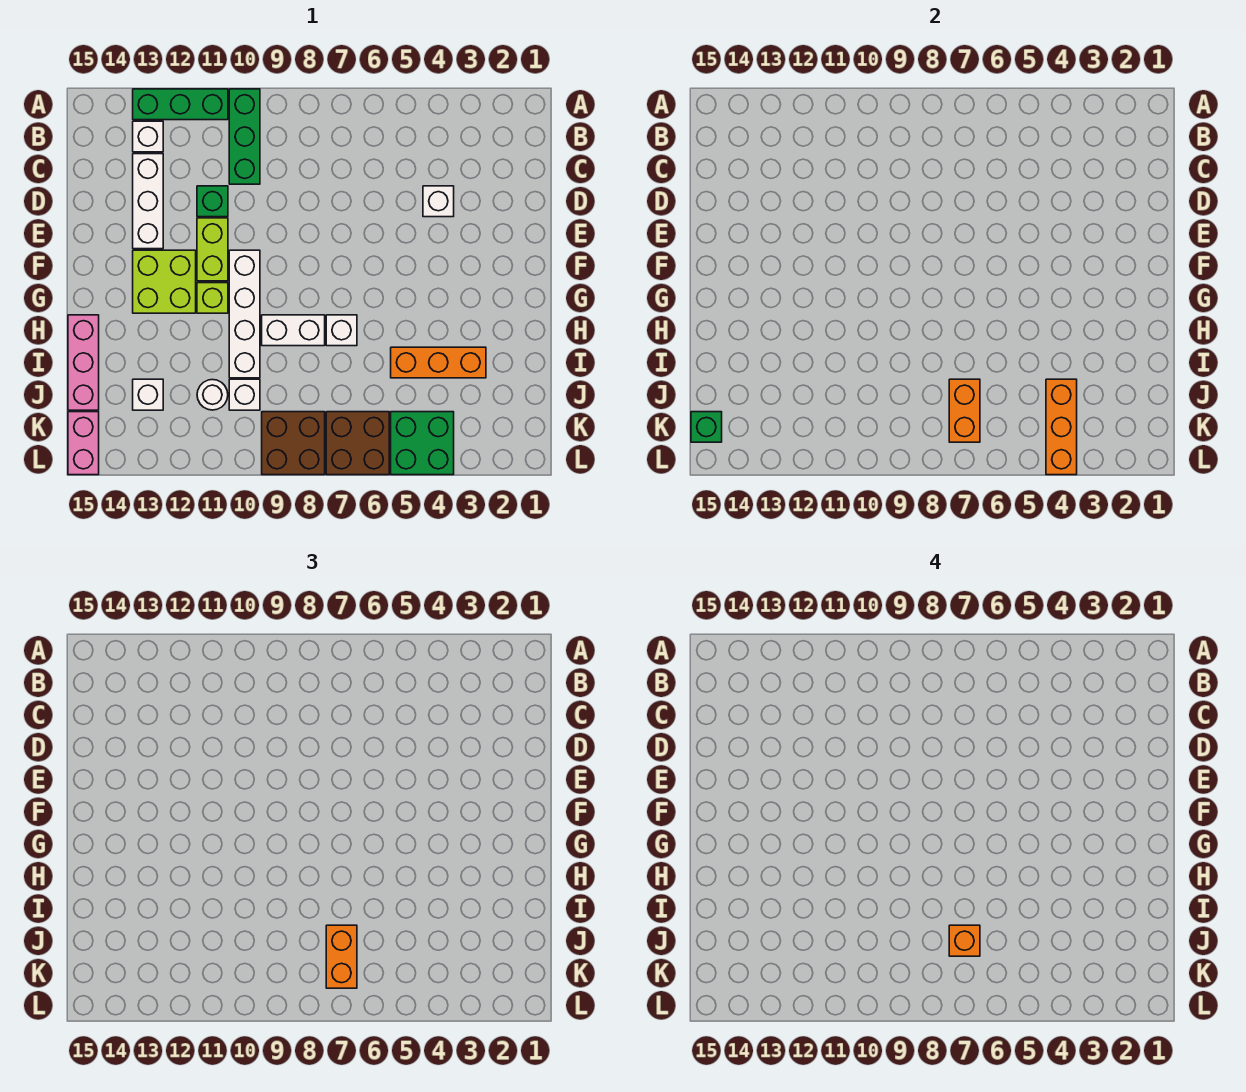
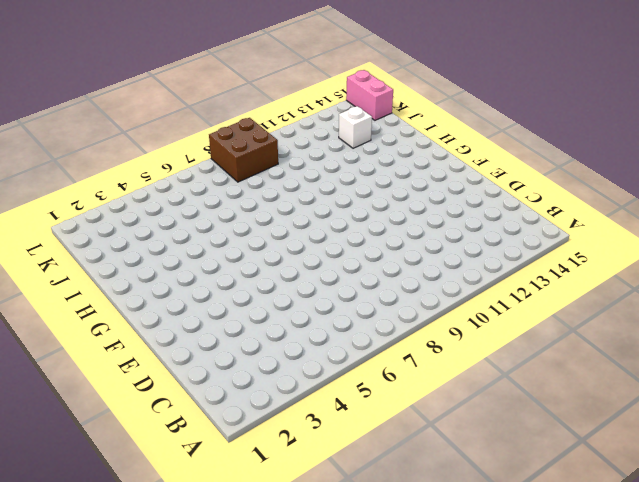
none -> green brick A10:C10 level 1
none -> green brick A11:A13 level 1
none -> white brick B13 level 1

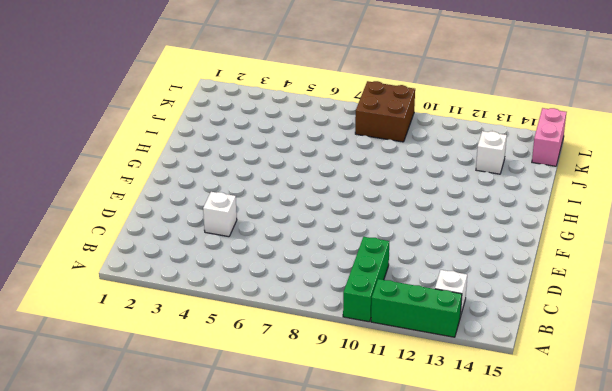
none -> white brick C13:E13 level 1
none -> green brick D11 level 1
none -> lime brick E11:F11 level 1

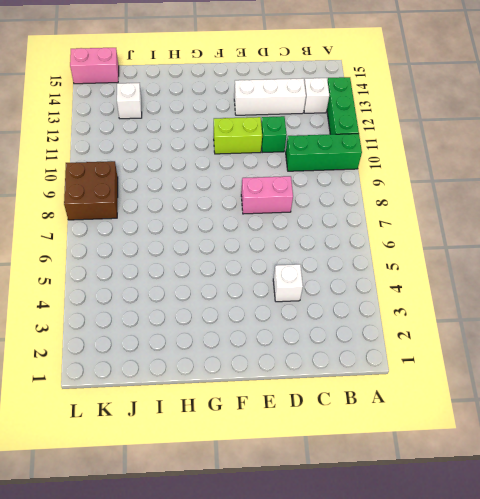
pink brick D8:E8 level 1 -> none
none -> white brick F10:I10 level 1
none -> lime brick F12:G13 level 1
none -> lime brick G11 level 1

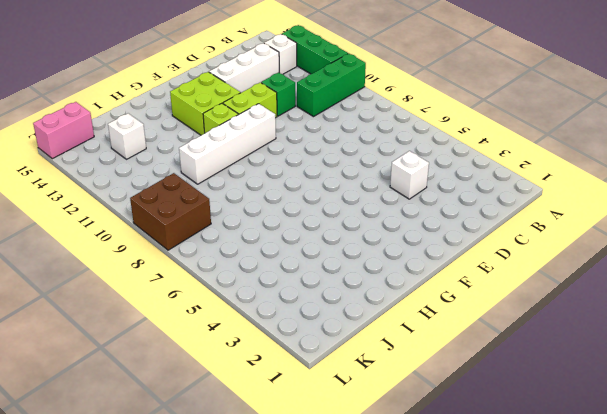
none -> white brick H7 level 1
none -> white brick H8:H9 level 1
none -> pink brick H15:J15 level 1

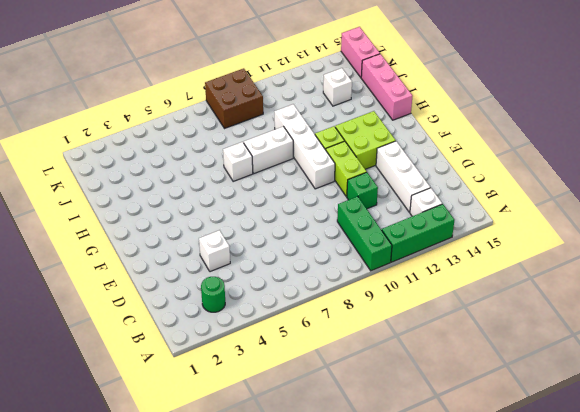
green round brick B3 level 1 -> none
none -> orange brick I3:I5 level 1
none -> white brick J10 level 1
none -> white round brick J11 level 1

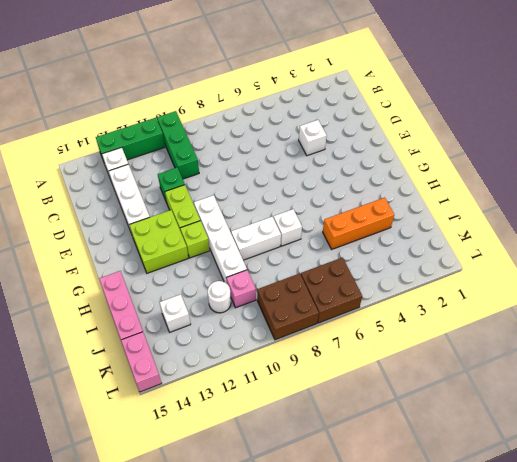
pink brick J10 level 1 -> white brick J10 level 1
none -> green brick K4:L5 level 1
none -> orange brick J4:L4 level 2
none -> orange brick J7:K7 level 2

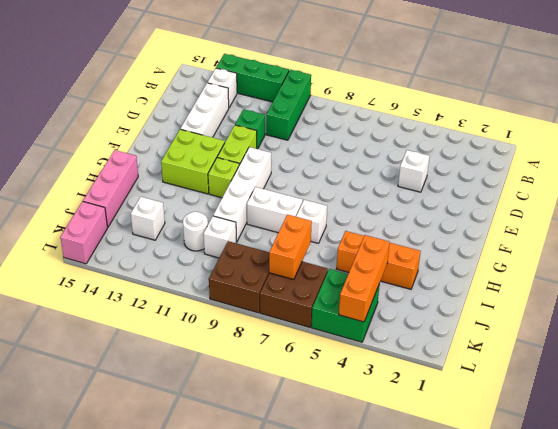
none -> green brick K15 level 2
none -> orange brick J7:K7 level 3
none -> orange brick J7 level 4

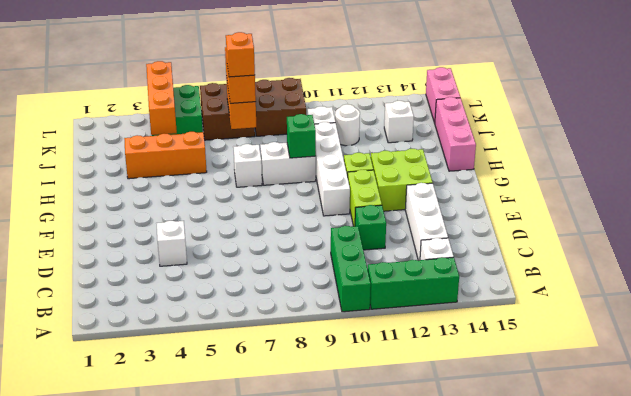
green brick H9 level 2 -> green brick K15 level 2

